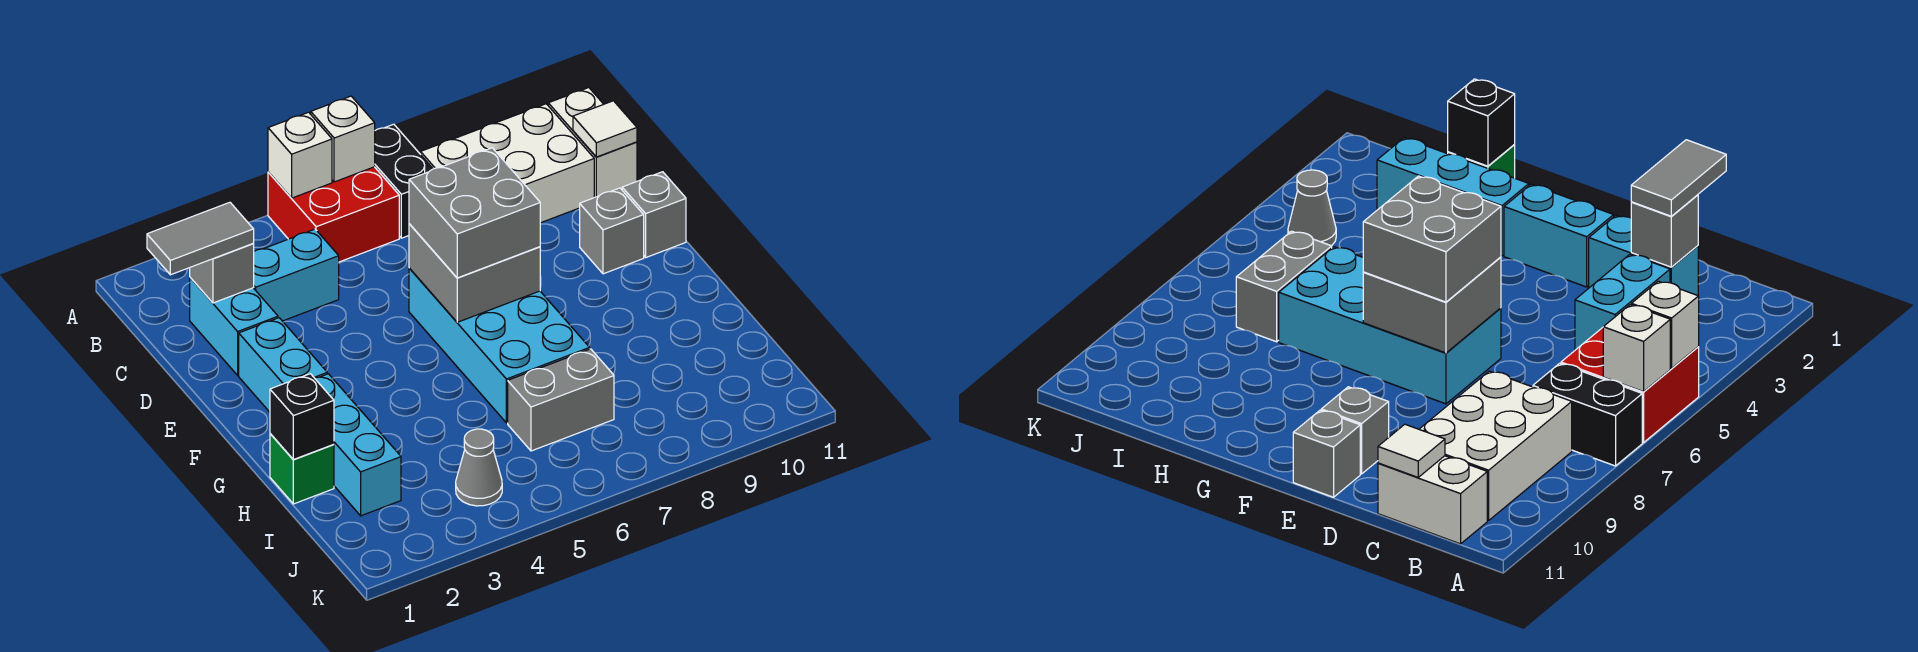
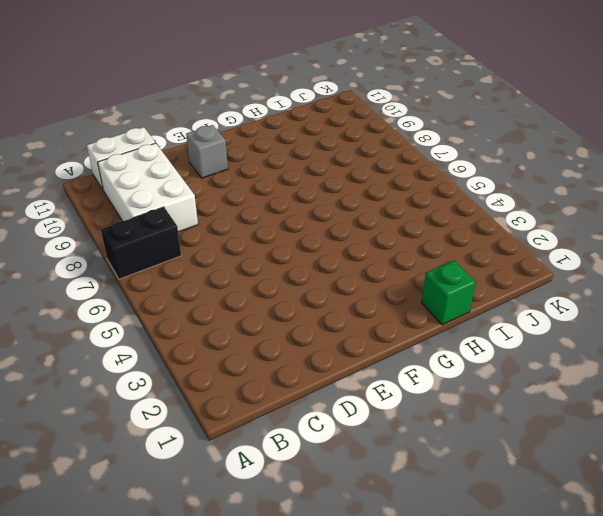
none -> red brick A5:B6 level 1
none -> cyan brick C2:D2 level 1
none -> cyan brick C3:C4 level 1

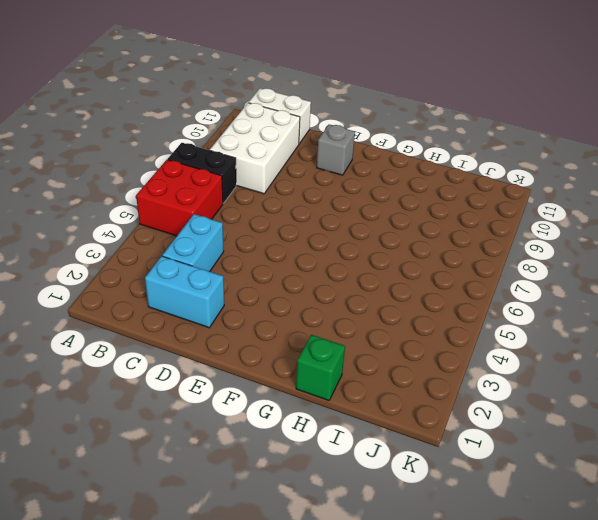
none -> cyan brick E2:F2 level 1
none -> cyan brick E6:H7 level 1
none -> grey brick E11 level 1

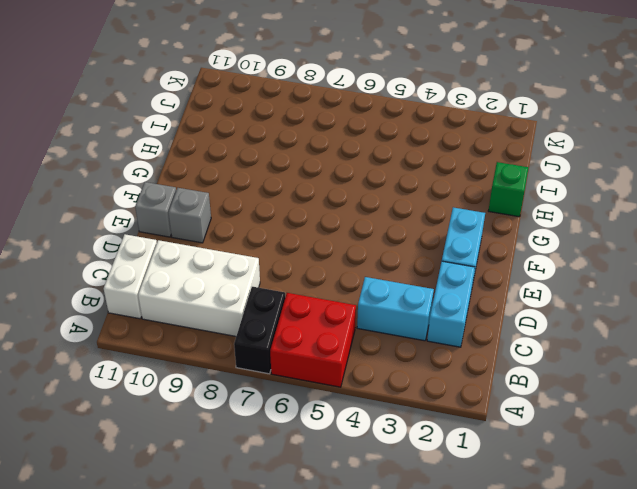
none -> cyan brick E6:H7 level 1
none -> cyan brick G2:I2 level 1
none -> grey brick I6:I7 level 1

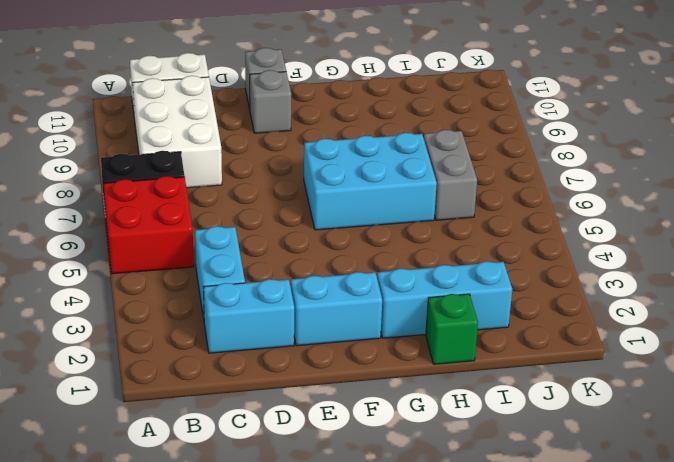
cyan brick F6:H7 level 1 -> cyan brick E6:H7 level 1
none -> grey cone J4 level 1
none -> white brick A5 level 2
none -> white brick A6 level 2

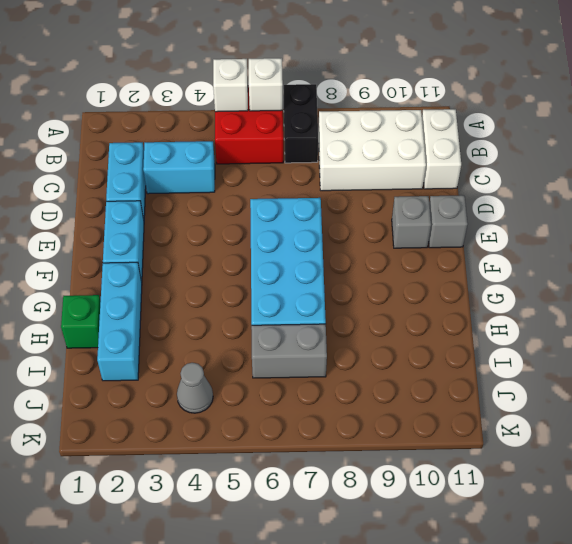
none -> grey brick C2 level 2
none -> white tile C11 level 2
none -> grey brick E6:F7 level 2

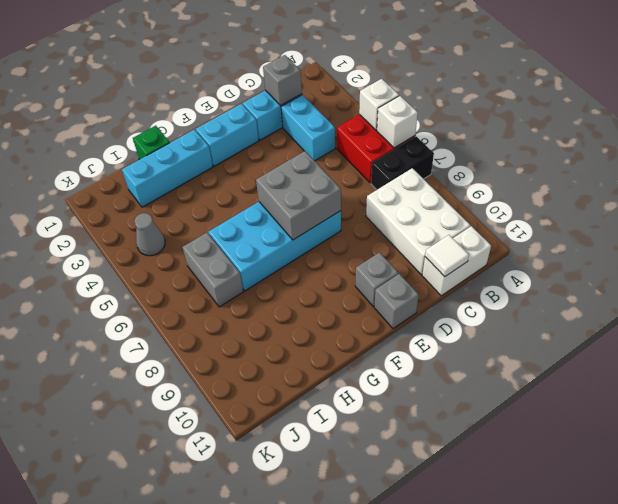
none -> black brick H1 level 2
none -> grey tile C1:C2 level 3
none -> grey brick E6:F7 level 3

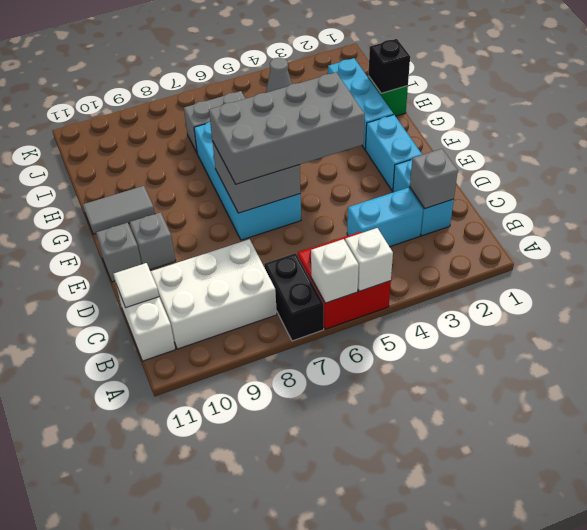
grey brick E4:F7 level 3 -> grey brick E6:F7 level 3
grey tile G10:G11 level 1 -> grey tile C1:C2 level 3

